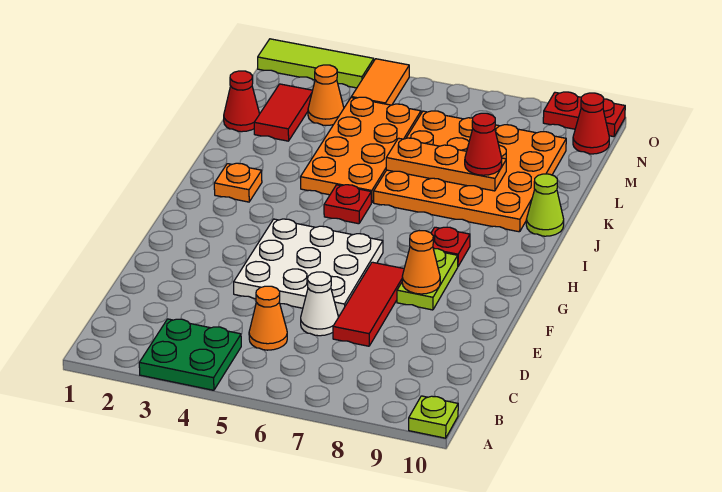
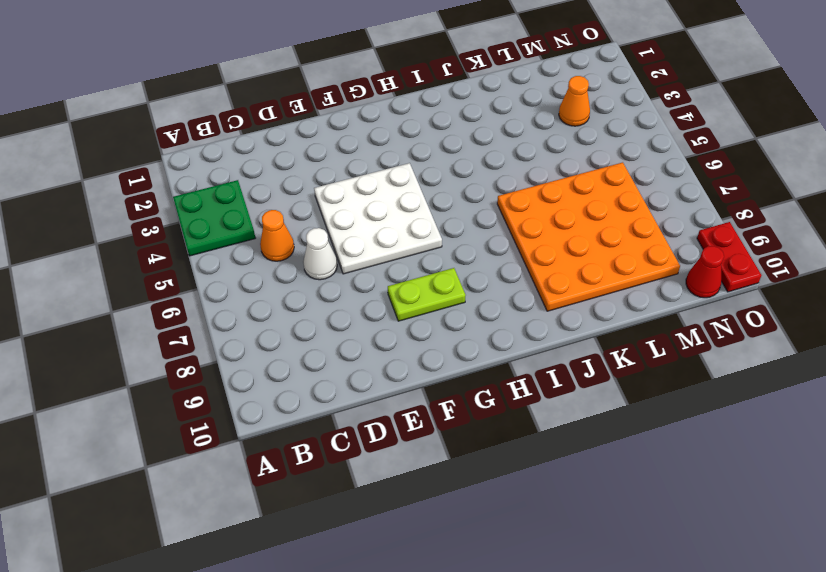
none -> lime plate A10 level 1
none -> red tile D7:F7 level 1
none -> red plate H8 level 1

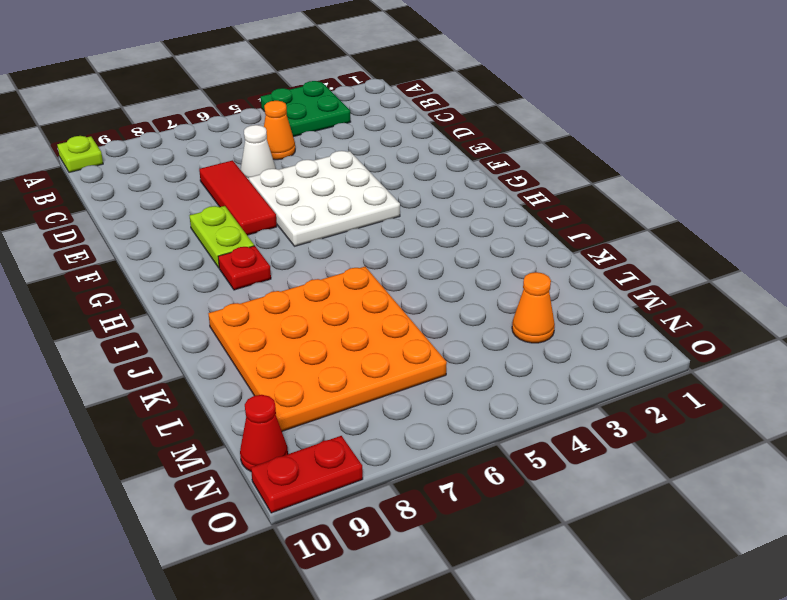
none -> orange plate I2 level 1
none -> red plate I5 level 1
none -> orange plate J4:M5 level 1

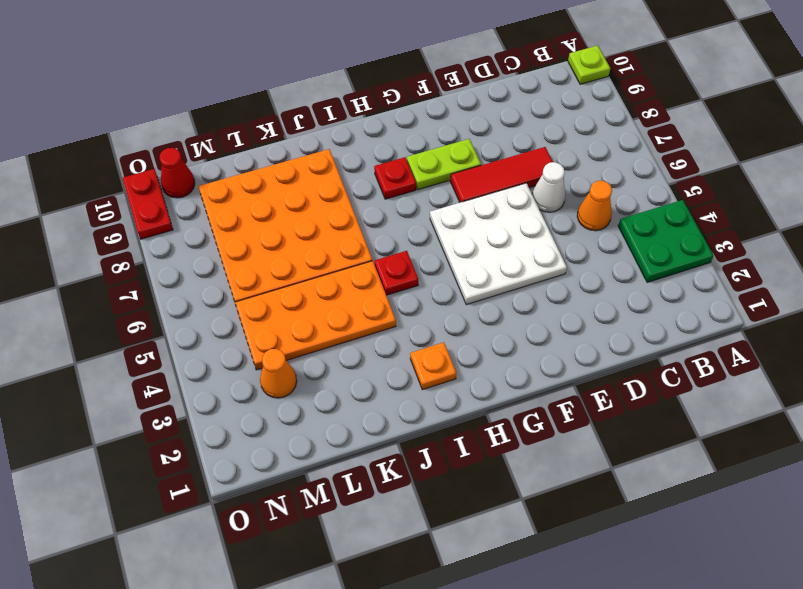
none -> lime cone J10 level 1
none -> red cone L1 level 1
none -> red tile L2:M2 level 1

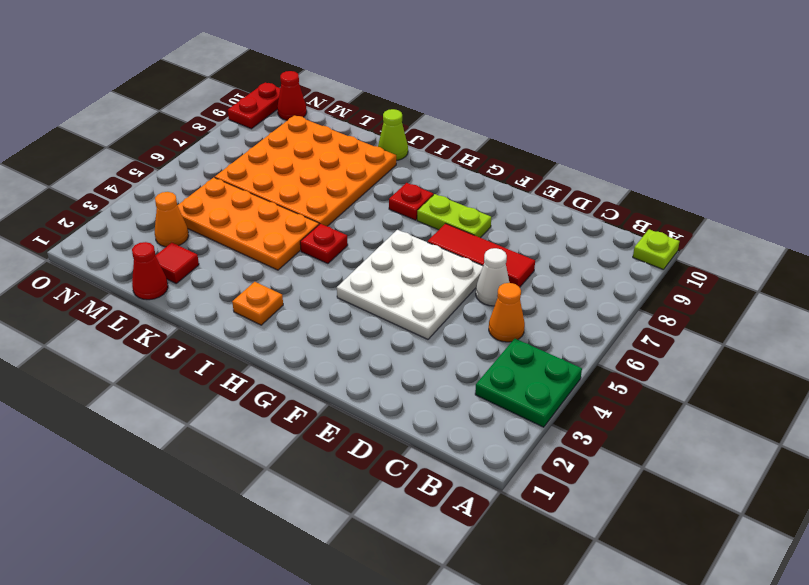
red tile L2 level 1 -> red tile L2:M2 level 1
none -> orange tile N4:O4 level 1
none -> lime tile O1:O3 level 1
none -> orange cone F8 level 2

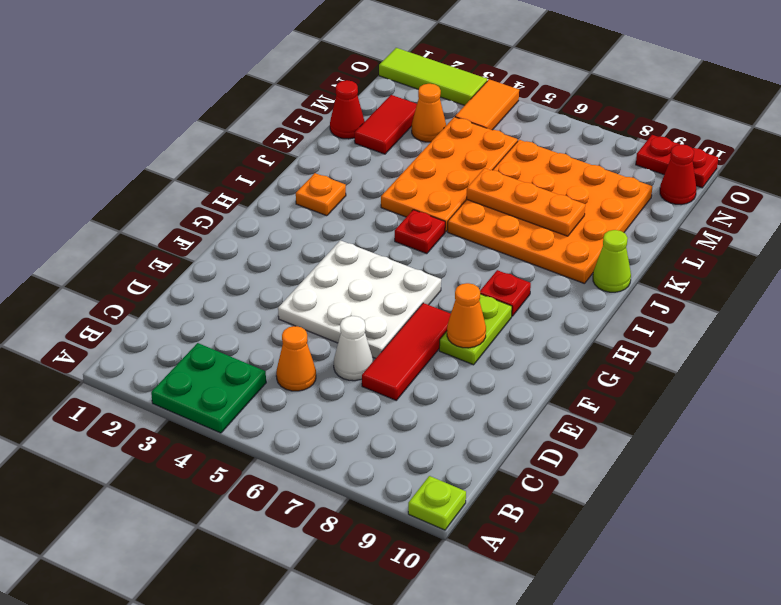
none -> red cone K8 level 3

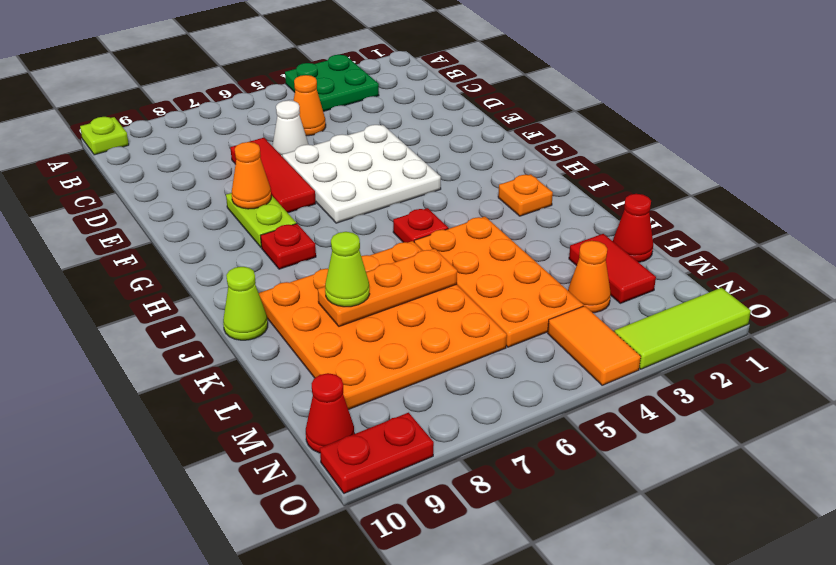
lime cone K8 level 3 -> red cone K8 level 3

